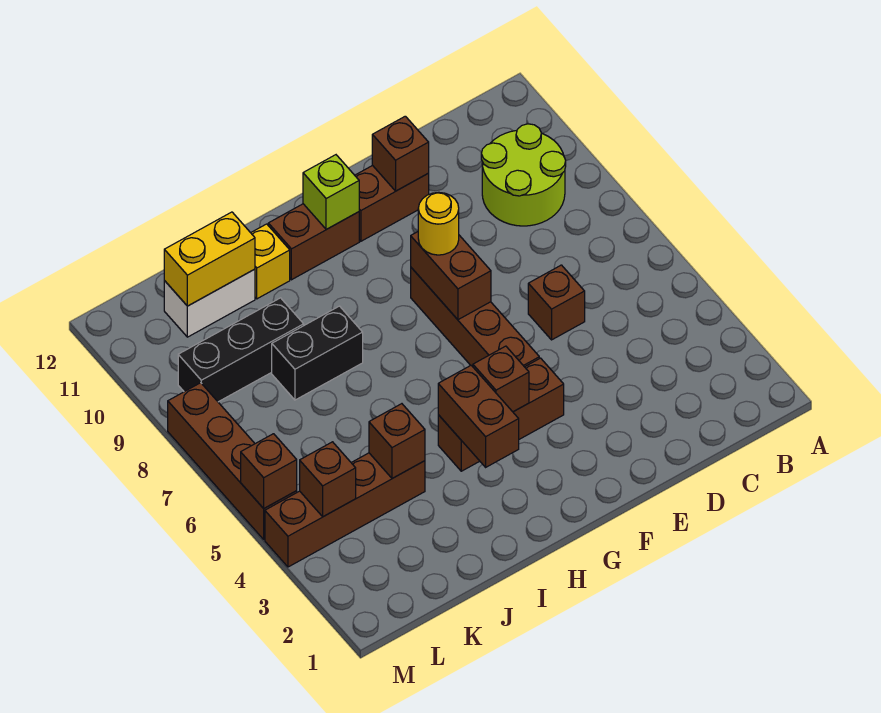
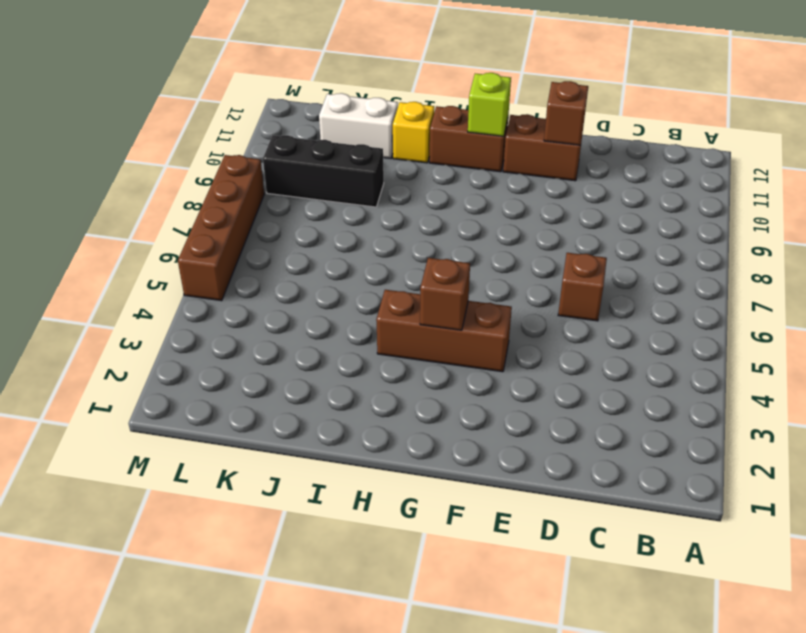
none -> lime round brick B9:C10 level 1
none -> brown brick F5:F8 level 1
none -> black brick I8:J8 level 1

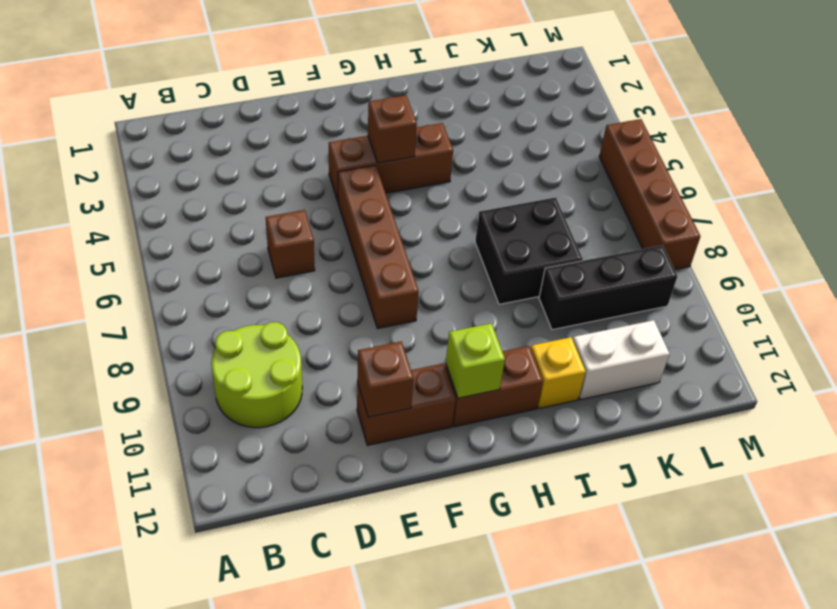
black brick I7:J8 level 1 -> black brick I8:J8 level 1
none -> brown brick J4:M4 level 1
none -> brown brick F7:F8 level 2
none -> brown brick H3:H4 level 2

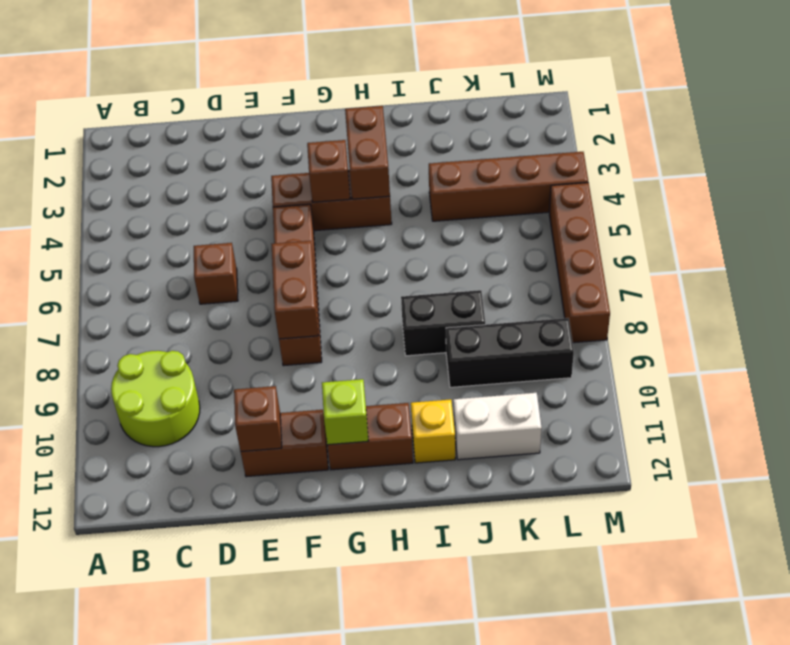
none -> brown brick J4 level 2
none -> yellow brick J11:K11 level 2
none -> brown brick L4 level 2

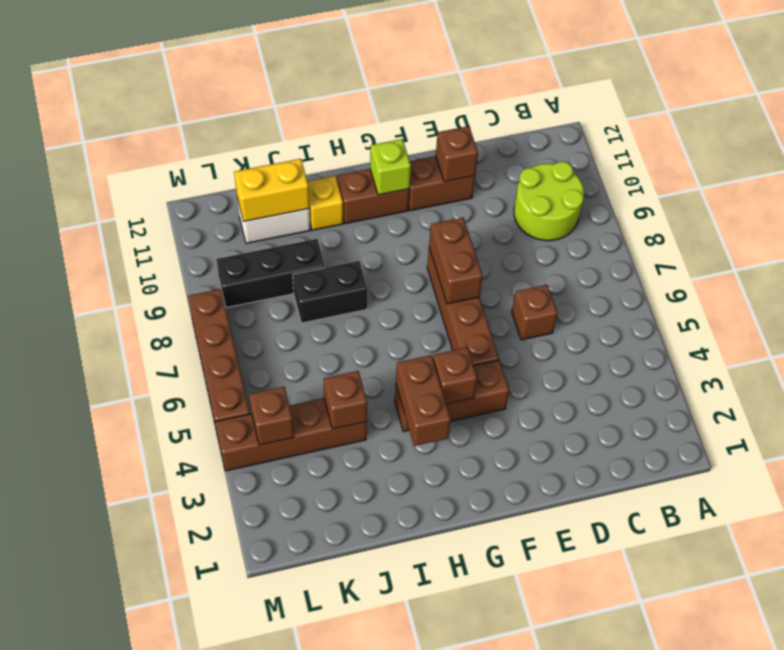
none -> brown brick M5 level 2
none -> yellow round brick F8 level 3

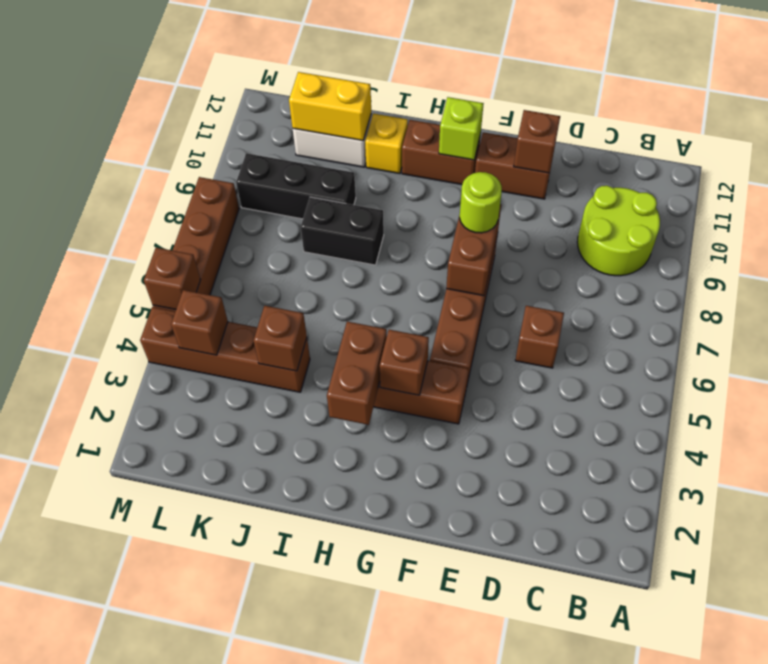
lime round brick F8 level 3 -> yellow round brick F8 level 3

